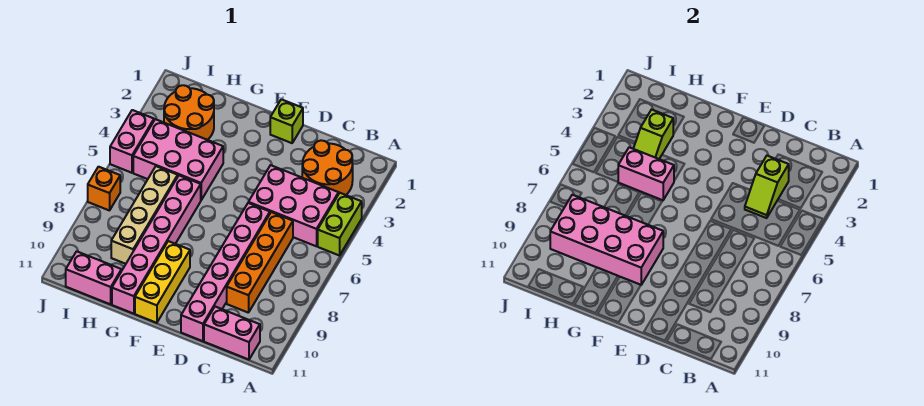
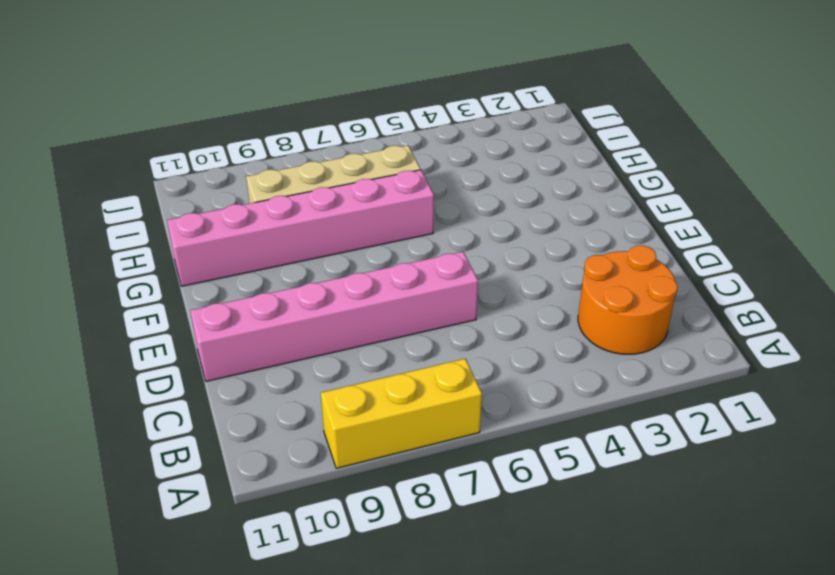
yellow brick A7:A9 level 1 -> yellow brick F9:F11 level 1
none -> lime brick A4:A5 level 1
none -> pink brick B4:D5 level 1
none -> pink brick B11:C11 level 1

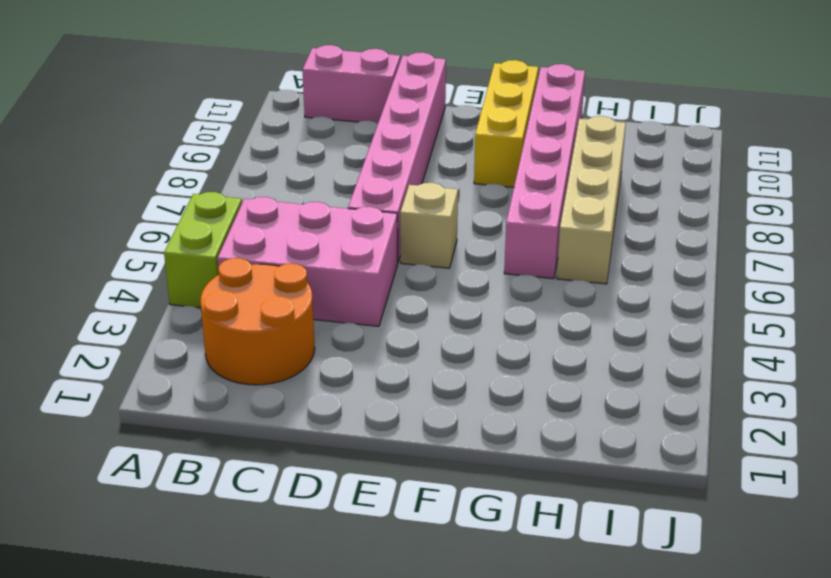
tan brick E6 level 1 -> none
none -> orange brick C6:C9 level 1
none -> lime brick E1 level 1
none -> pink brick G4:I5 level 1

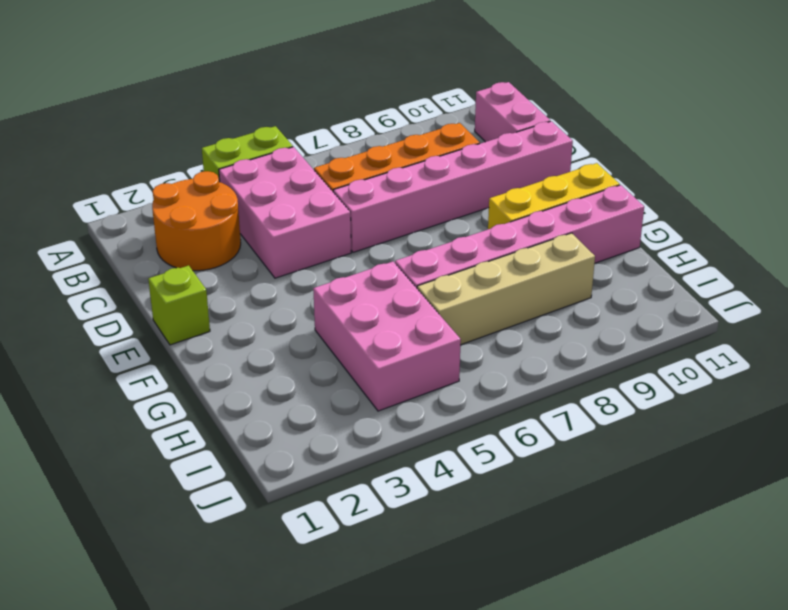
none -> orange round brick H2:I3 level 1
none -> pink brick H11:I11 level 1
none -> pink brick J4:J5 level 1

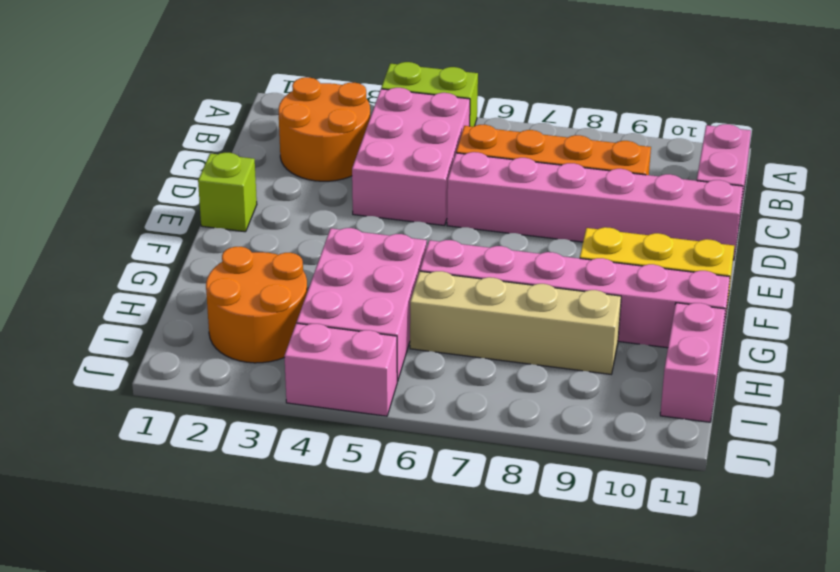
none -> orange brick J7 level 1
none -> lime slope C3:C4 level 2 top 3
none -> pink brick F8:I9 level 2

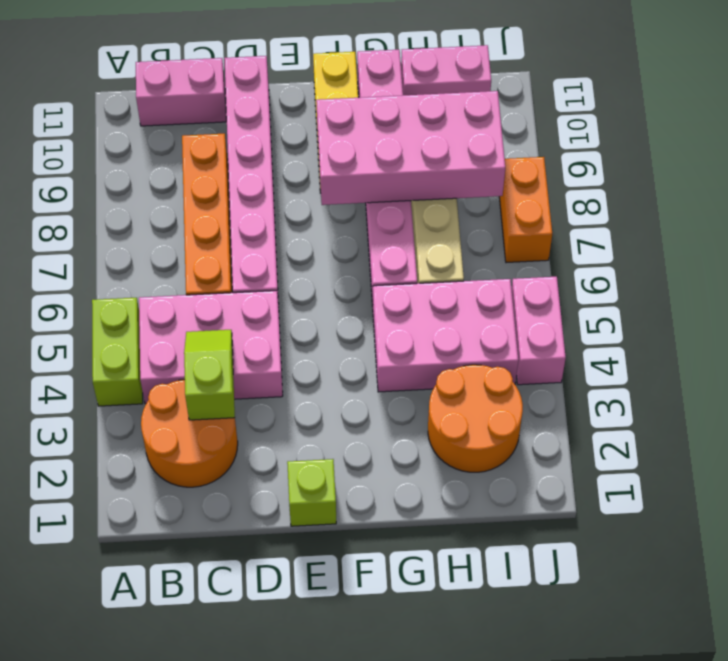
orange brick J7:J8 level 1 -> orange brick J7 level 1
none -> pink brick G5:H5 level 2
none -> lime slope H3:H4 level 2 top 3

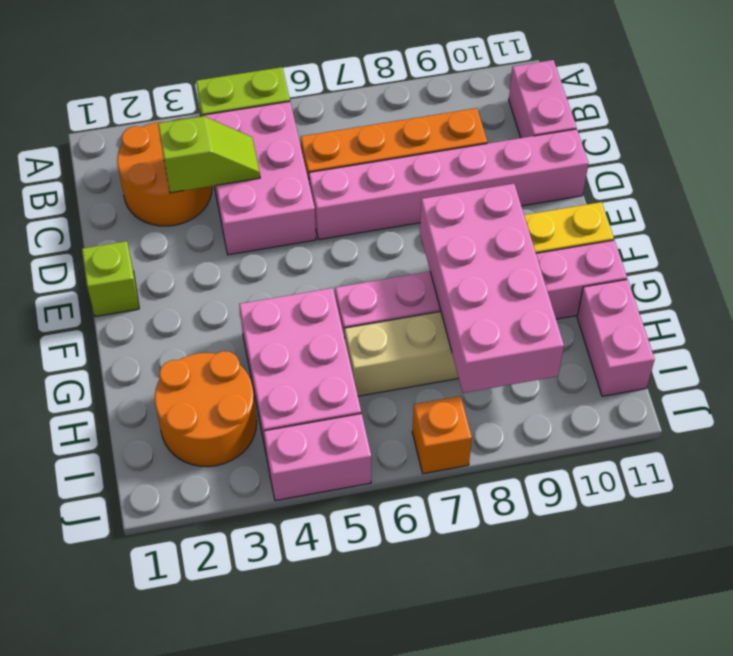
none -> pink brick G5:H5 level 2
none -> lime slope H3:H4 level 2 top 3

